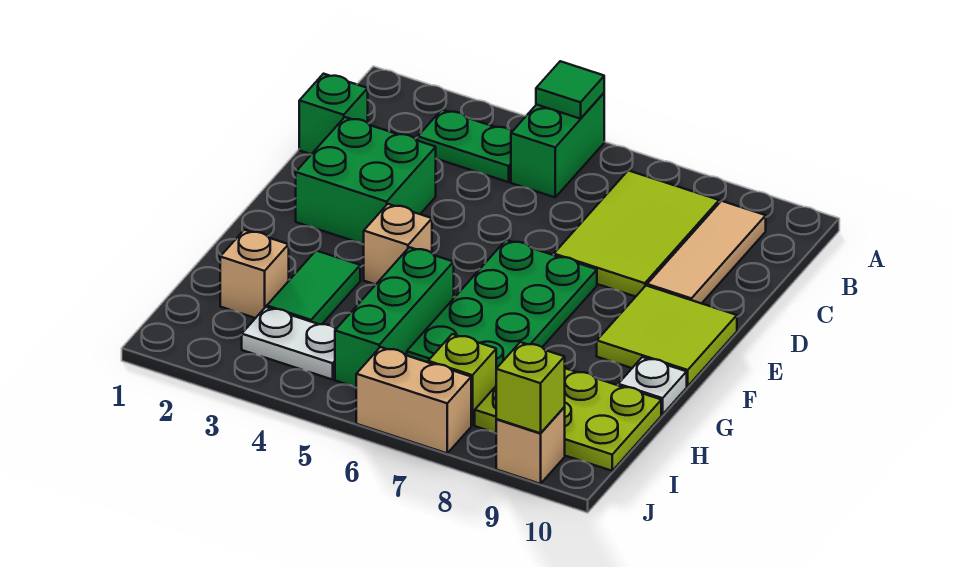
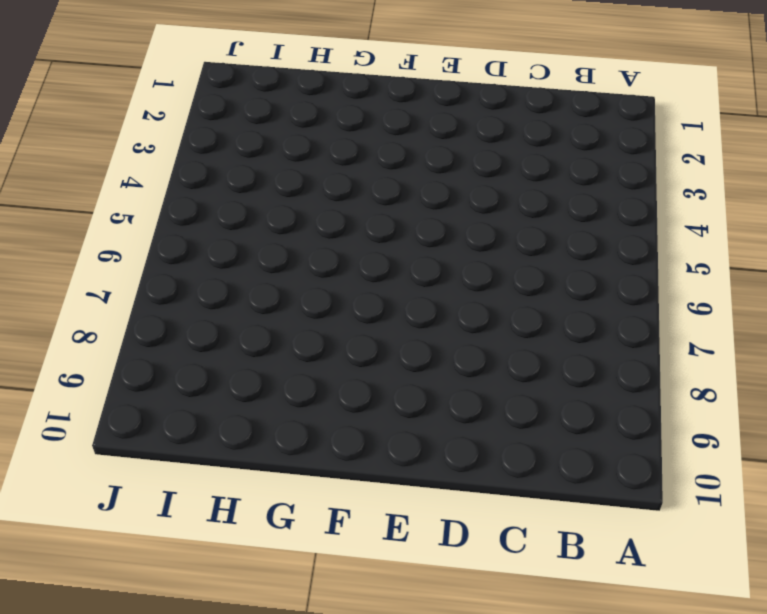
none -> green brick A5:B5 level 1
none -> green plate B3:B4 level 1
none -> lime tile B7:D8 level 1

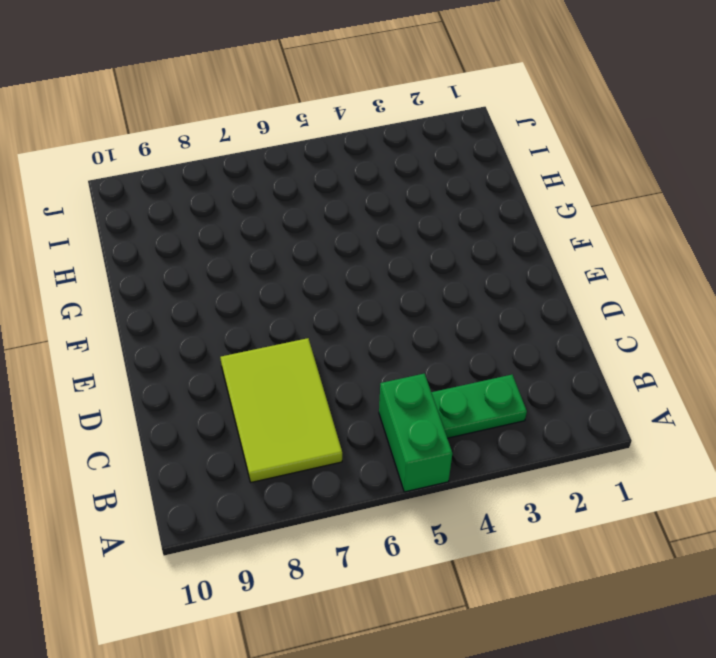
none -> tan tile B9:D9 level 1
none -> green brick C1 level 1
none -> green brick D2:E3 level 1

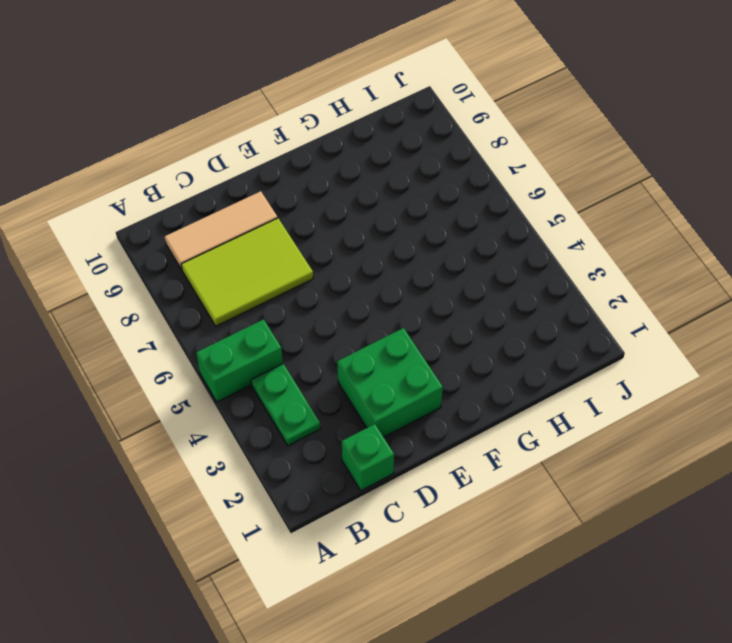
none -> green plate E6:H7 level 1
none -> lime tile E9:F10 level 1
none -> tan brick F4 level 1

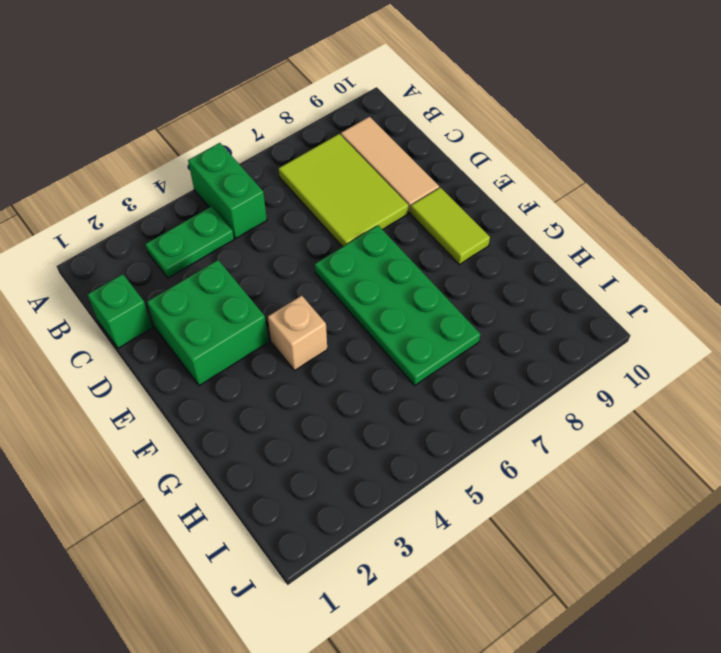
lime tile E9:F9 level 1 -> lime tile E9:F10 level 1
none -> green tile G3:H3 level 1
none -> green brick G5:I5 level 1
none -> white plate G10 level 1

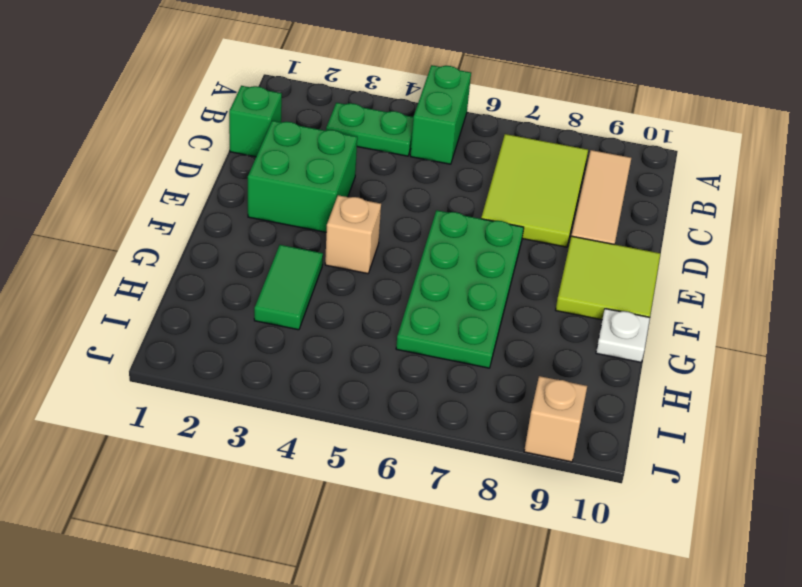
none -> green brick G5:I5 level 1
none -> tan brick H2 level 1
none -> lime plate H8:I10 level 1

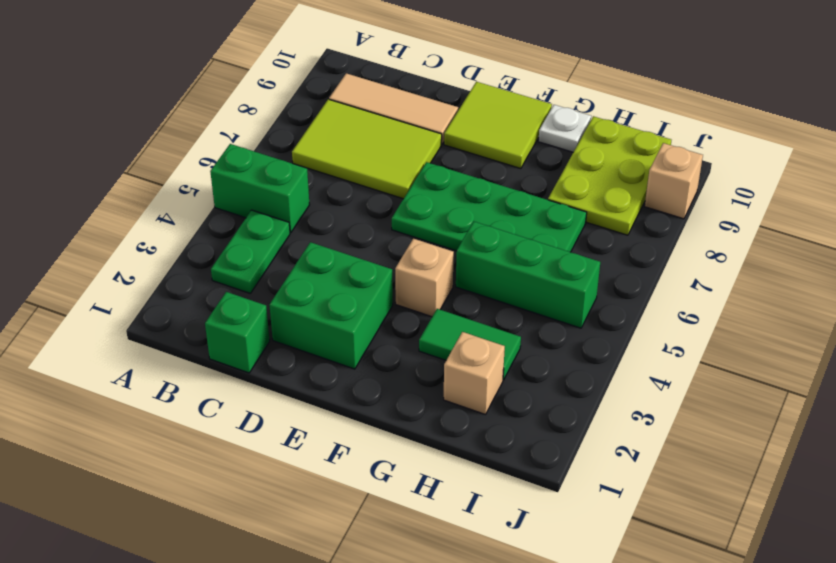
none -> white plate I3:I4 level 1
none -> lime brick I7 level 1
none -> tan brick J6:J7 level 1

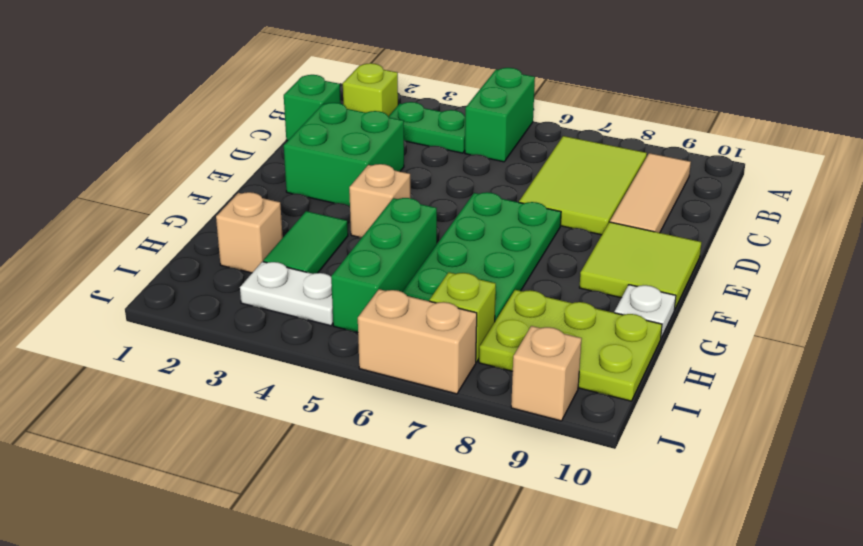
lime brick B2 level 1 -> lime brick J9 level 2
none -> green tile A5 level 2

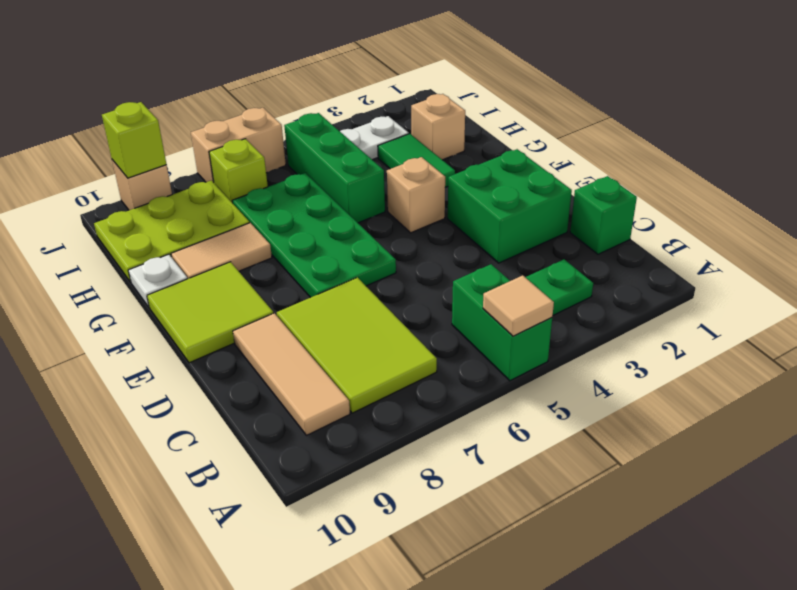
tan tile A5 level 2 -> green tile A5 level 2
tan tile G8:G9 level 1 -> none

